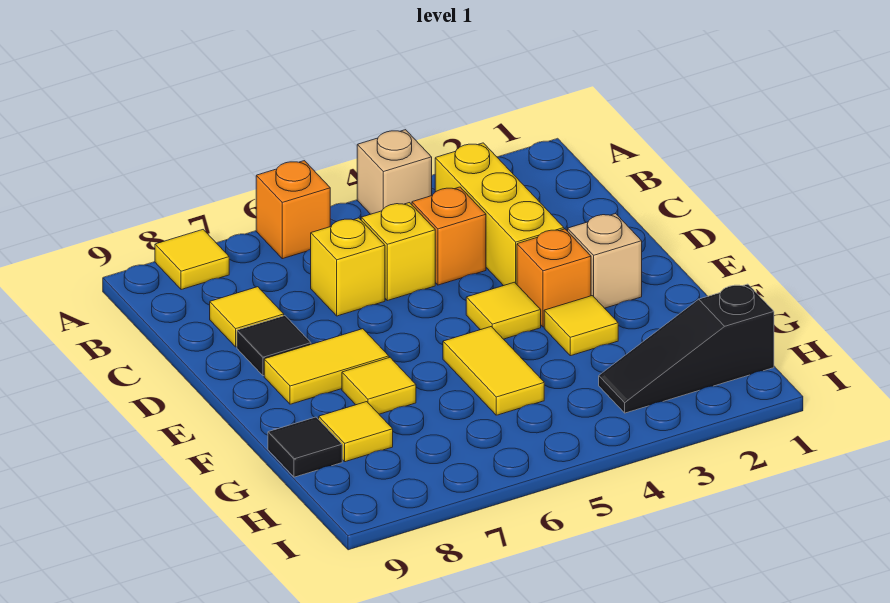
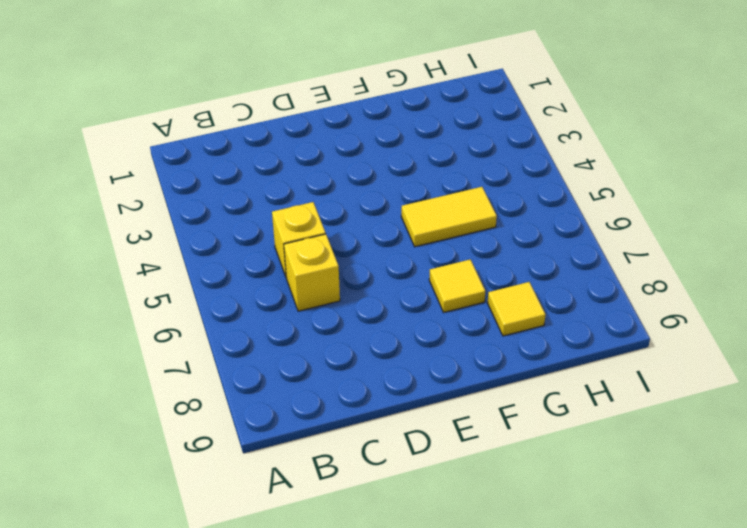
none -> tan brick A4 level 1
none -> orange brick A6 level 1
none -> yellow tile A8 level 1

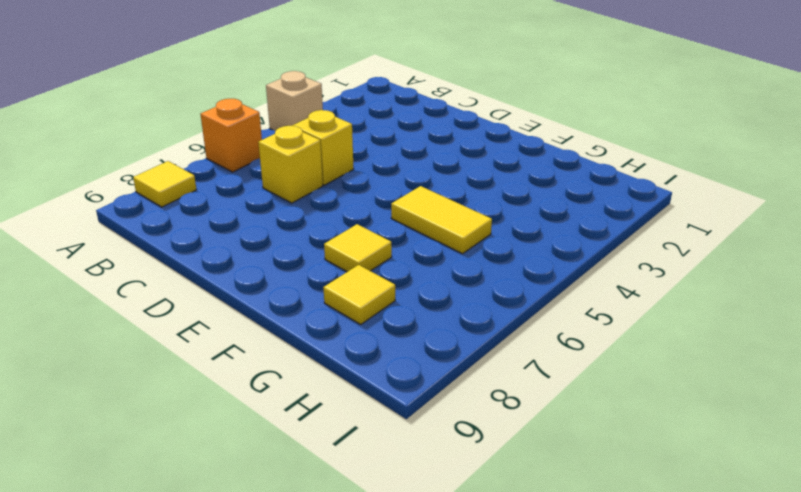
none -> yellow brick B3:D3 level 1
none -> orange brick C4 level 1
none -> yellow tile C8 level 1

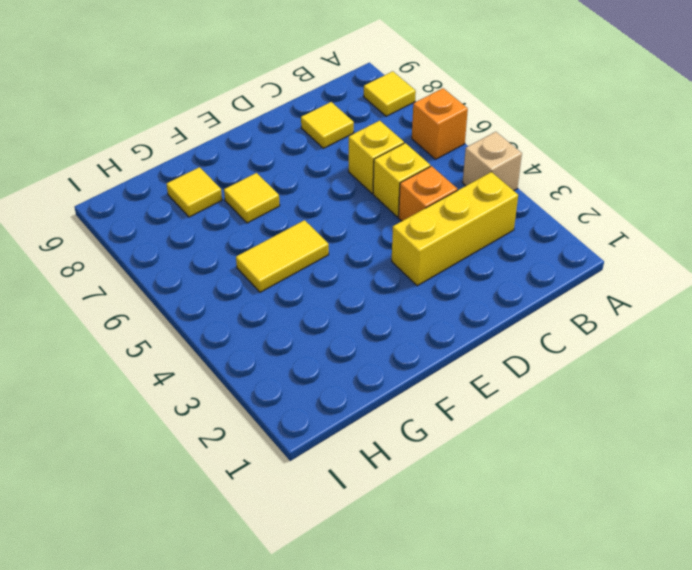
none -> black tile D8 level 1
none -> tan brick E2 level 1
none -> orange brick E3 level 1

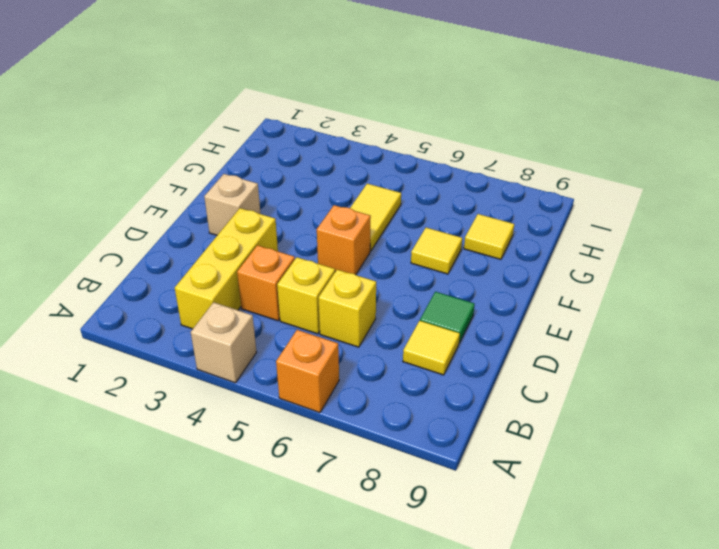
green tile D8 level 1 -> black tile D8 level 1
orange brick E5 level 1 -> orange brick E3 level 1
none -> yellow tile A8 level 1
none -> yellow tile E4 level 1
none -> yellow tile E7:E8 level 1

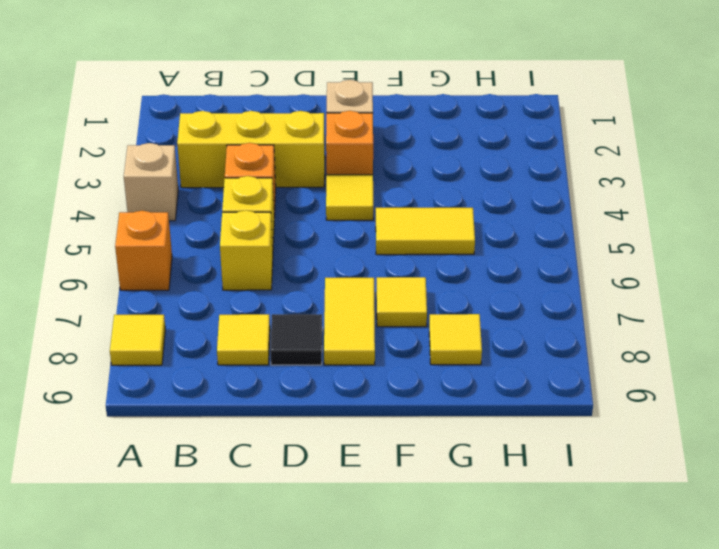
none -> yellow tile F3 level 1
none -> black tile G9 level 1
none -> black slope H1:H3 level 1 top 1

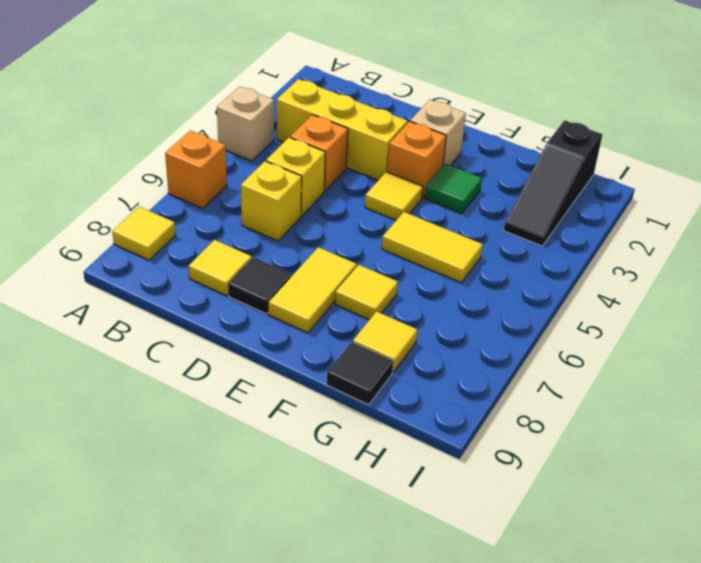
green tile F3 level 1 -> yellow tile F3 level 1

